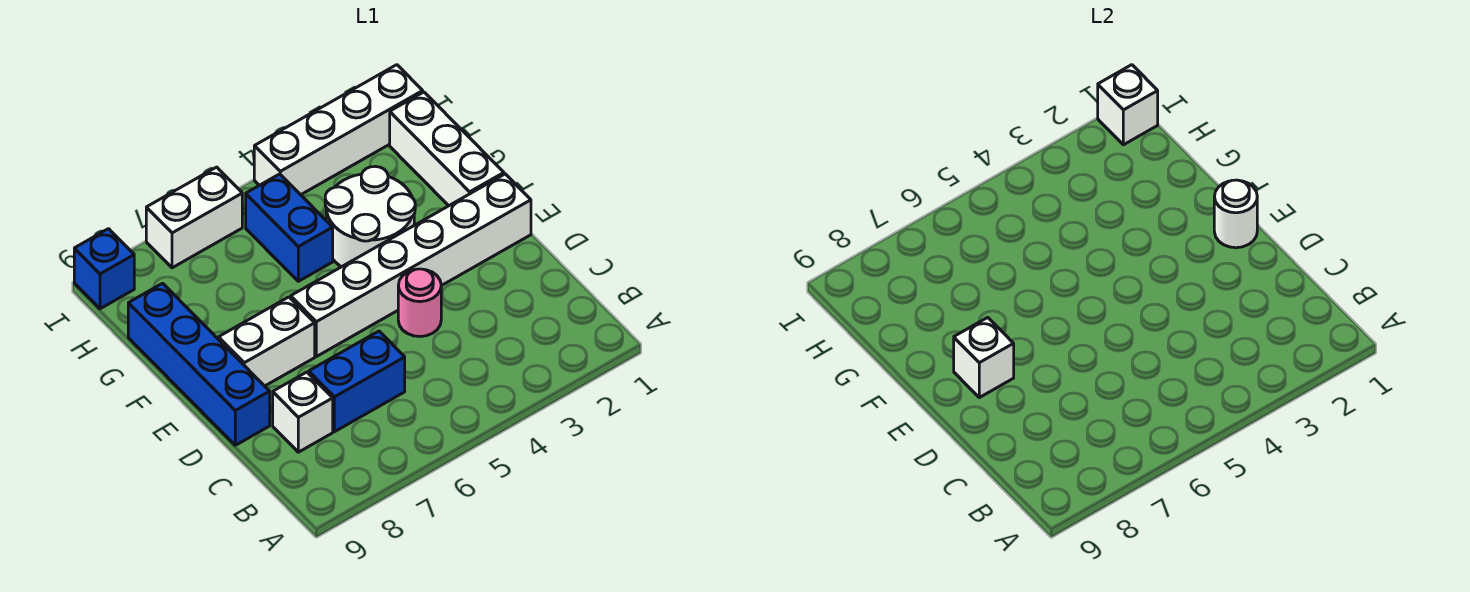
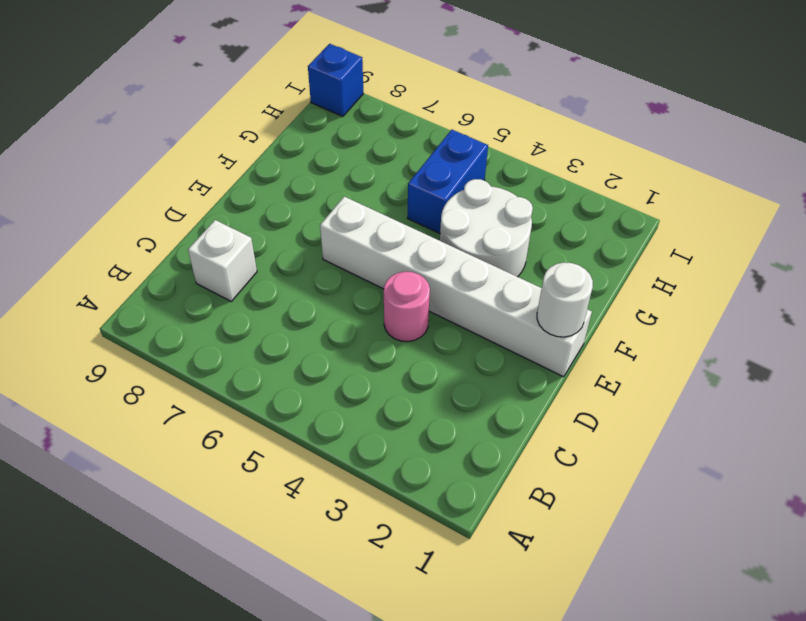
none -> blue brick C6:C7 level 1
none -> blue brick D9:G9 level 1
none -> white brick E7:E8 level 1

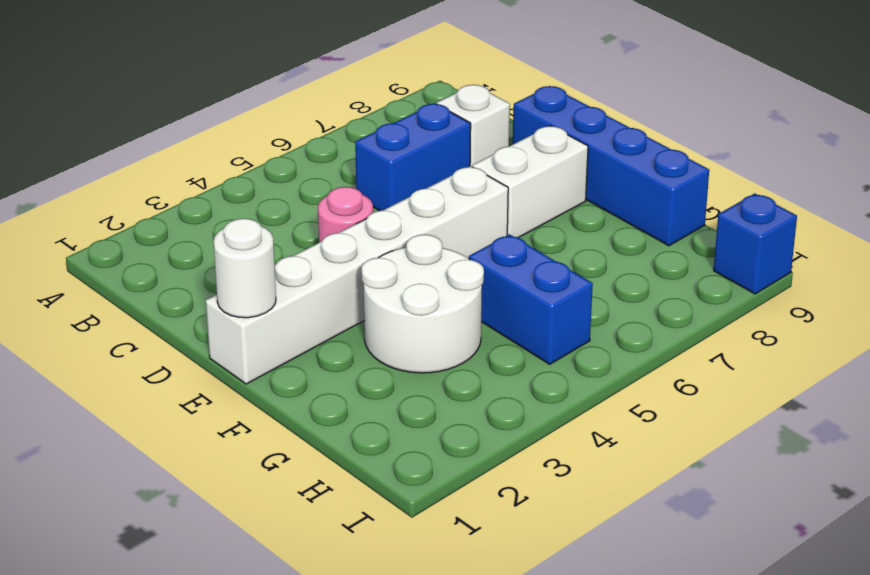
none -> white brick F1:H1 level 1
none -> white brick I1:I4 level 1
none -> white brick I6:I7 level 1

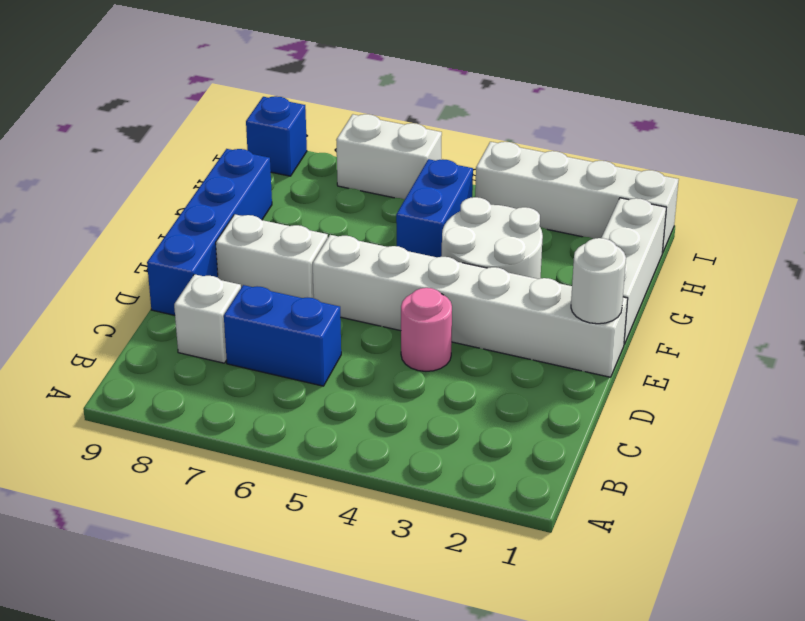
none -> white brick E8 level 2
none -> white brick I1 level 2

